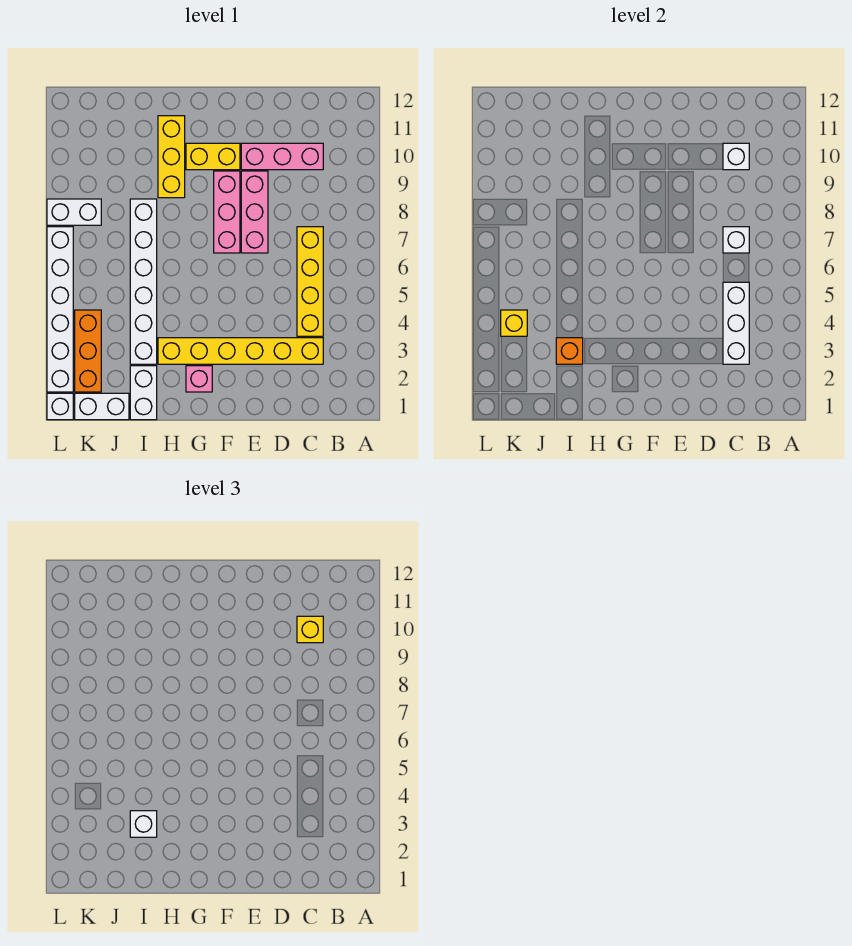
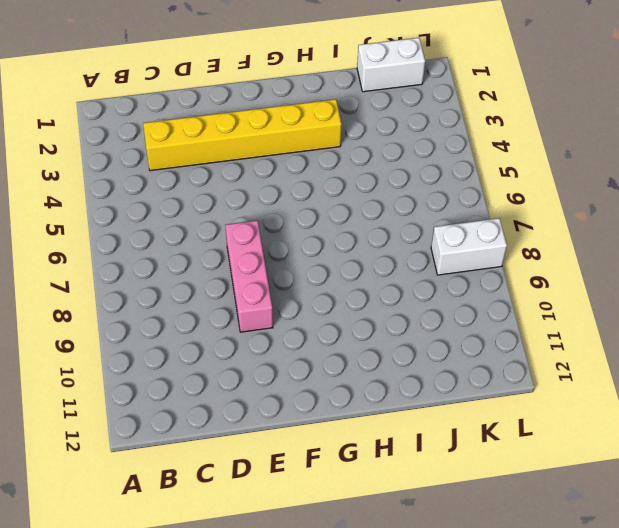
none -> yellow brick C4:C7 level 1
none -> pink brick C10:E10 level 1
none -> pink brick F7:F9 level 1

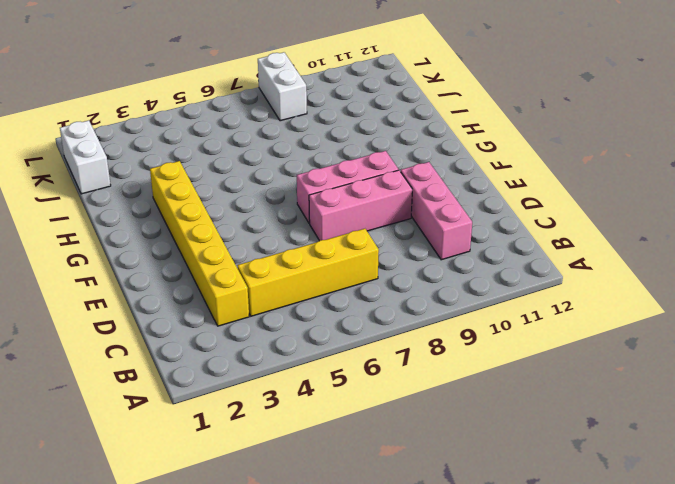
none -> yellow brick F10:G10 level 1
none -> pink brick G2 level 1
none -> yellow brick H9:H11 level 1

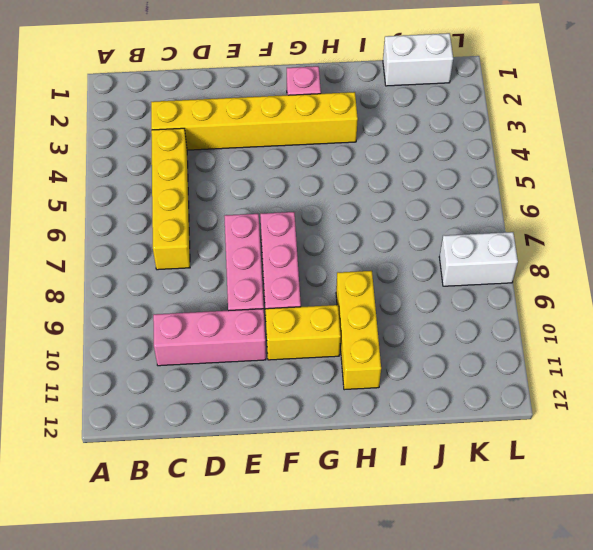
none -> white brick I1:I2 level 1
none -> white brick I3:I8 level 1
none -> orange brick K2:K4 level 1

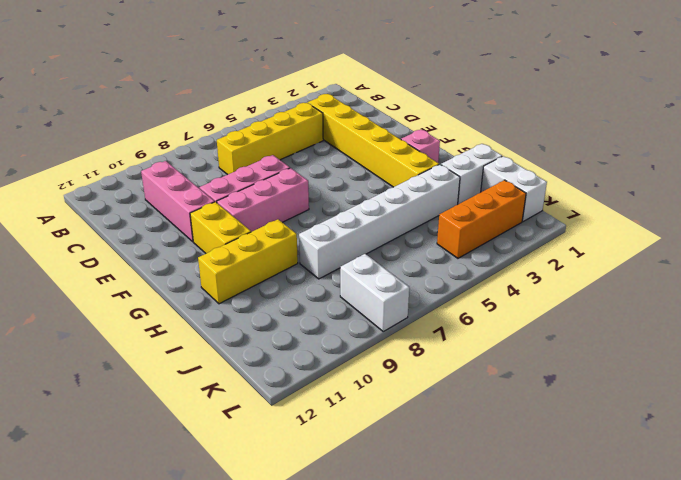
none -> white brick L1 level 1
none -> white brick L2:L7 level 1
none -> white brick C3:C5 level 2

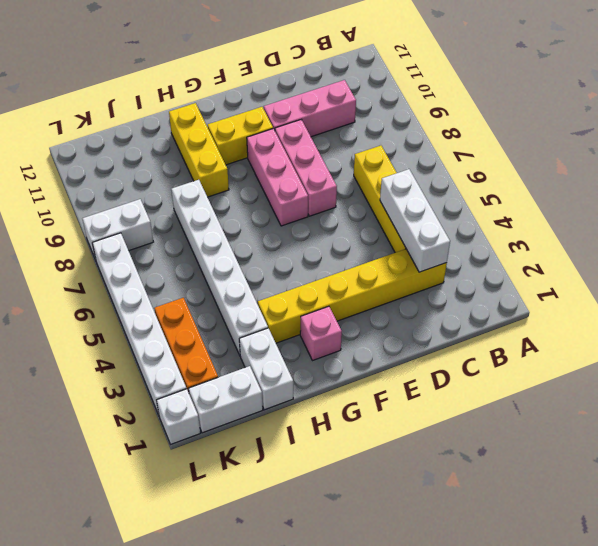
none -> white brick C7 level 2
none -> white brick C10 level 2
none -> orange brick I3 level 2

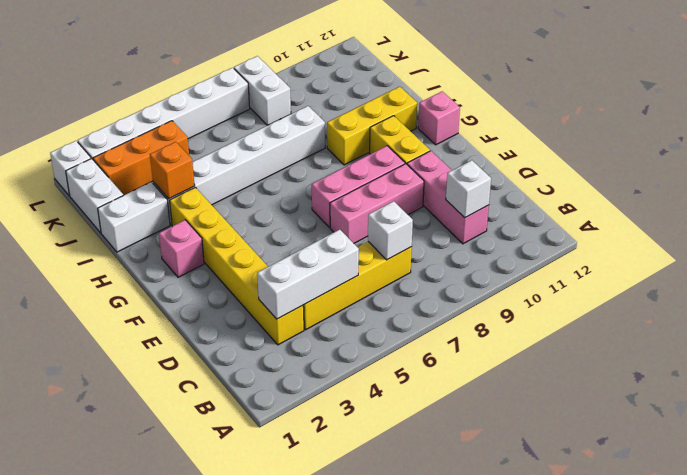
pink brick G12 level 1 -> none
none -> yellow brick K4 level 2
none -> yellow brick C10 level 3
none -> white brick I3 level 3

